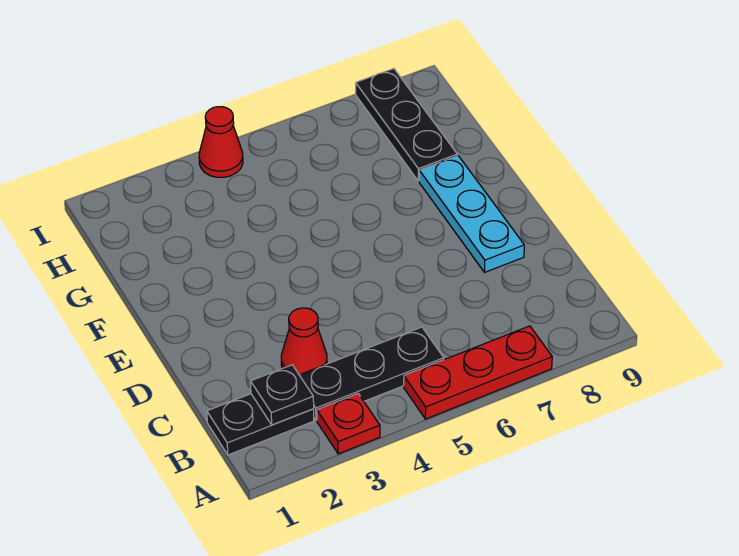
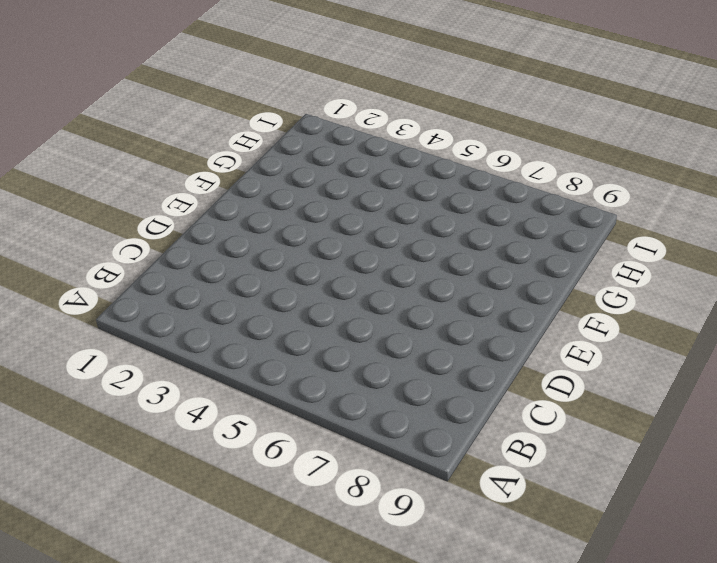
none -> red plate A3 level 1
none -> red plate A5:A7 level 1

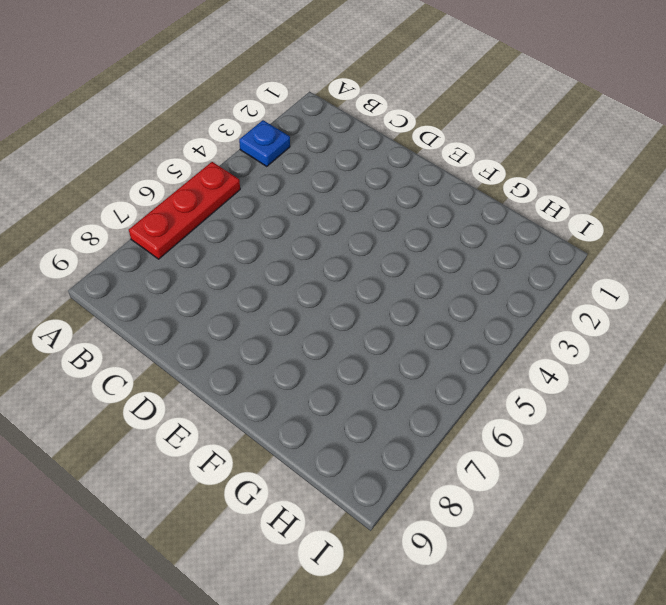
blue plate A3 level 1 -> red plate A3 level 1
none -> black plate B1:B2 level 1
none -> black plate B3:B5 level 1

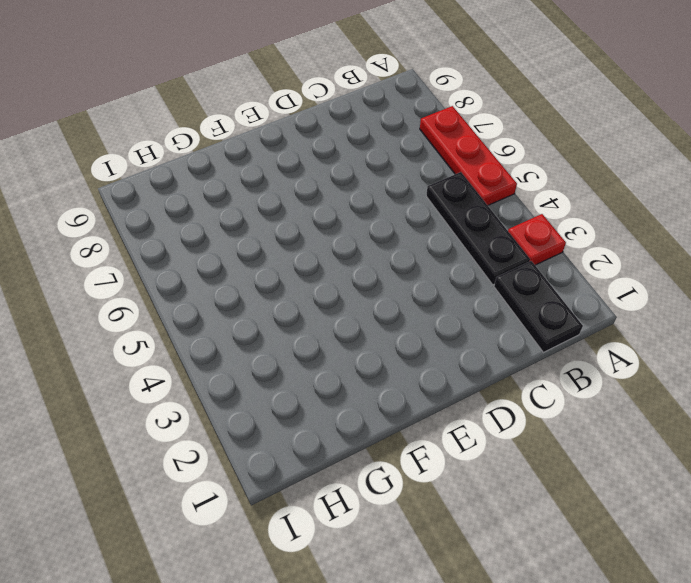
none -> red cone C3 level 1
none -> cyan plate D8:F8 level 1

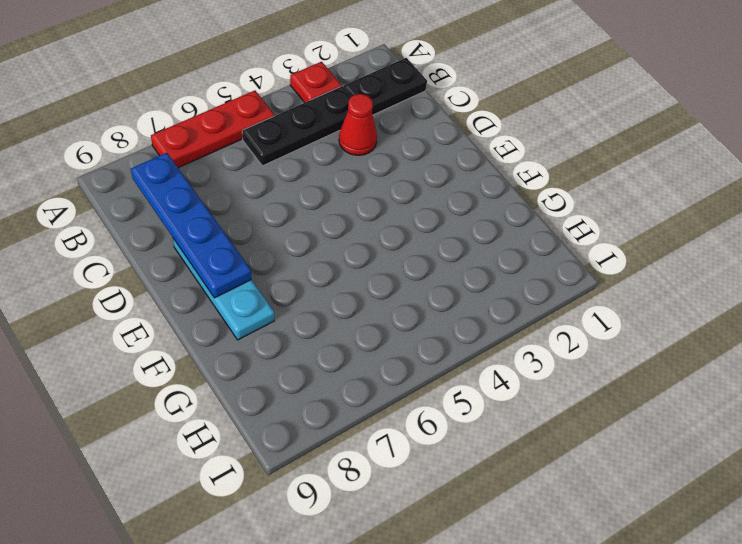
blue plate B8:E8 level 2 -> none
none -> black plate G8:I8 level 1
none -> red cone I4 level 1

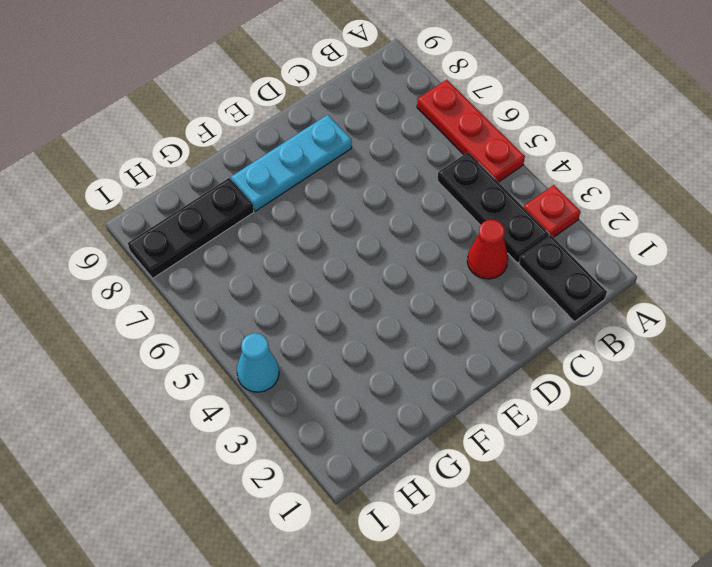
cyan cone I4 level 1 -> red cone I4 level 1
none -> black plate B2 level 2

